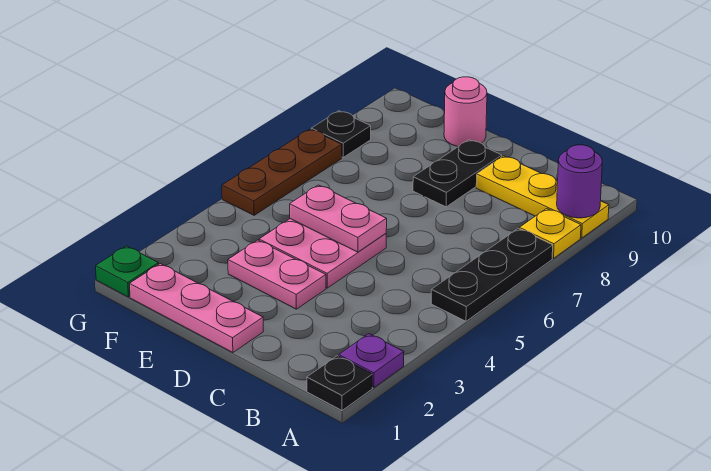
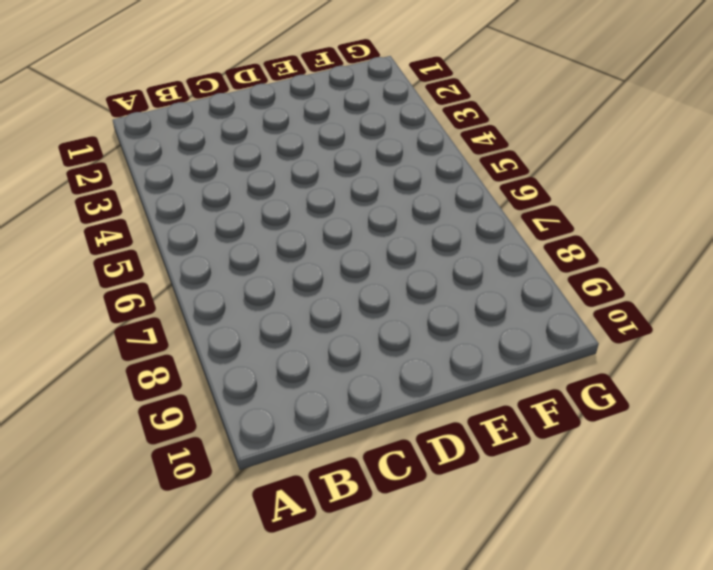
none -> black plate A1 level 1
none -> purple plate A2 level 1
none -> black plate A5:A7 level 1

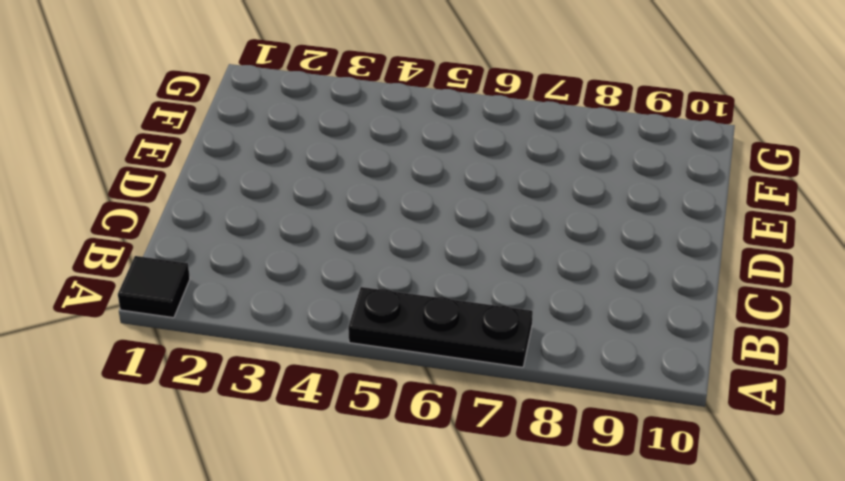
black tile A1 level 1 -> black plate A1 level 1
none -> purple plate A2 level 1
none -> yellow plate A8 level 1
none -> yellow plate A9:C9 level 1

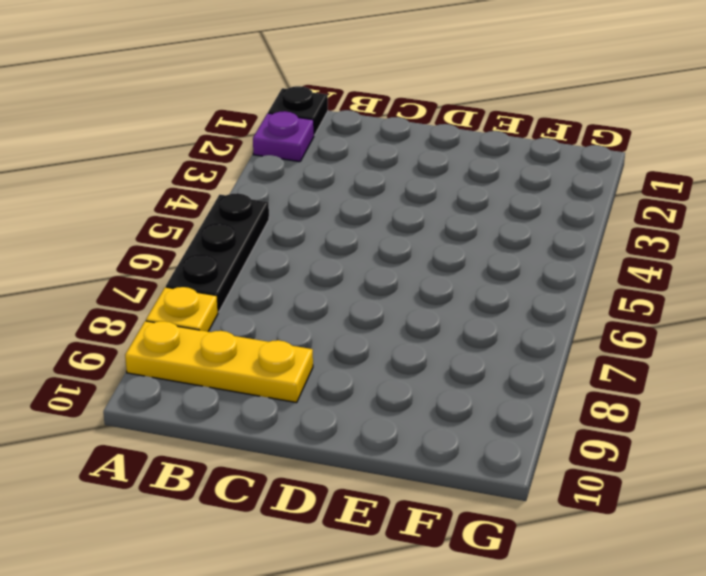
none -> pink plate D1:F1 level 1
none -> pink plate D3:E3 level 1
none -> pink plate D4:E5 level 1

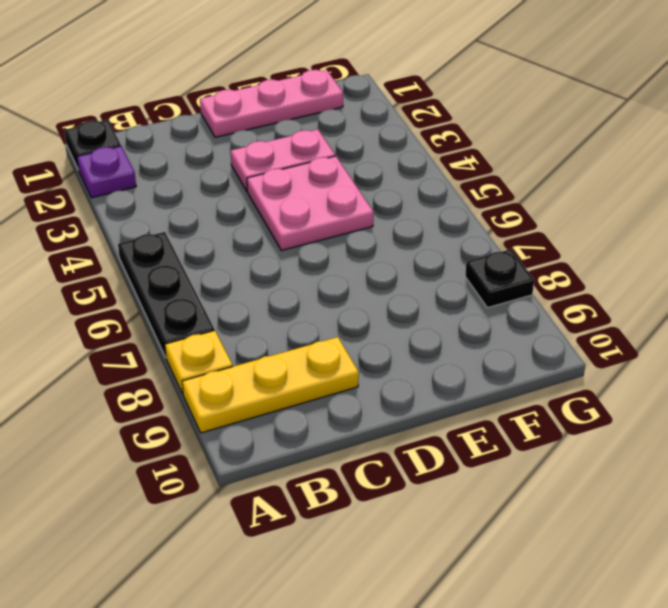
none -> black plate D8:D9 level 1
none -> pink round brick E10 level 1
none -> green plate G1 level 1

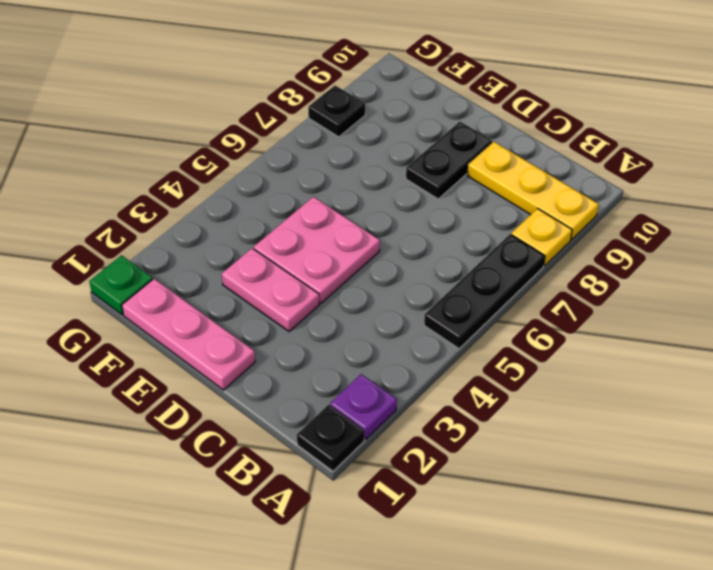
none -> pink round brick E10 level 1
none -> brown plate G5:G7 level 1
none -> purple round brick A9 level 2

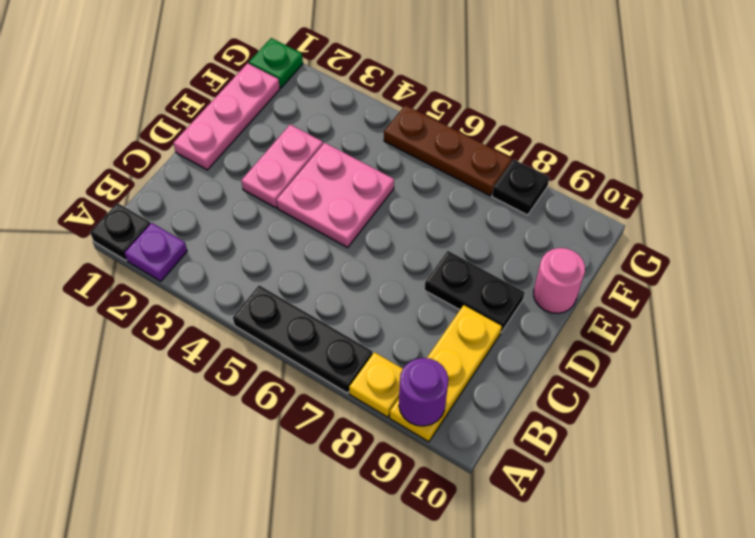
none -> pink plate D5:E5 level 2

